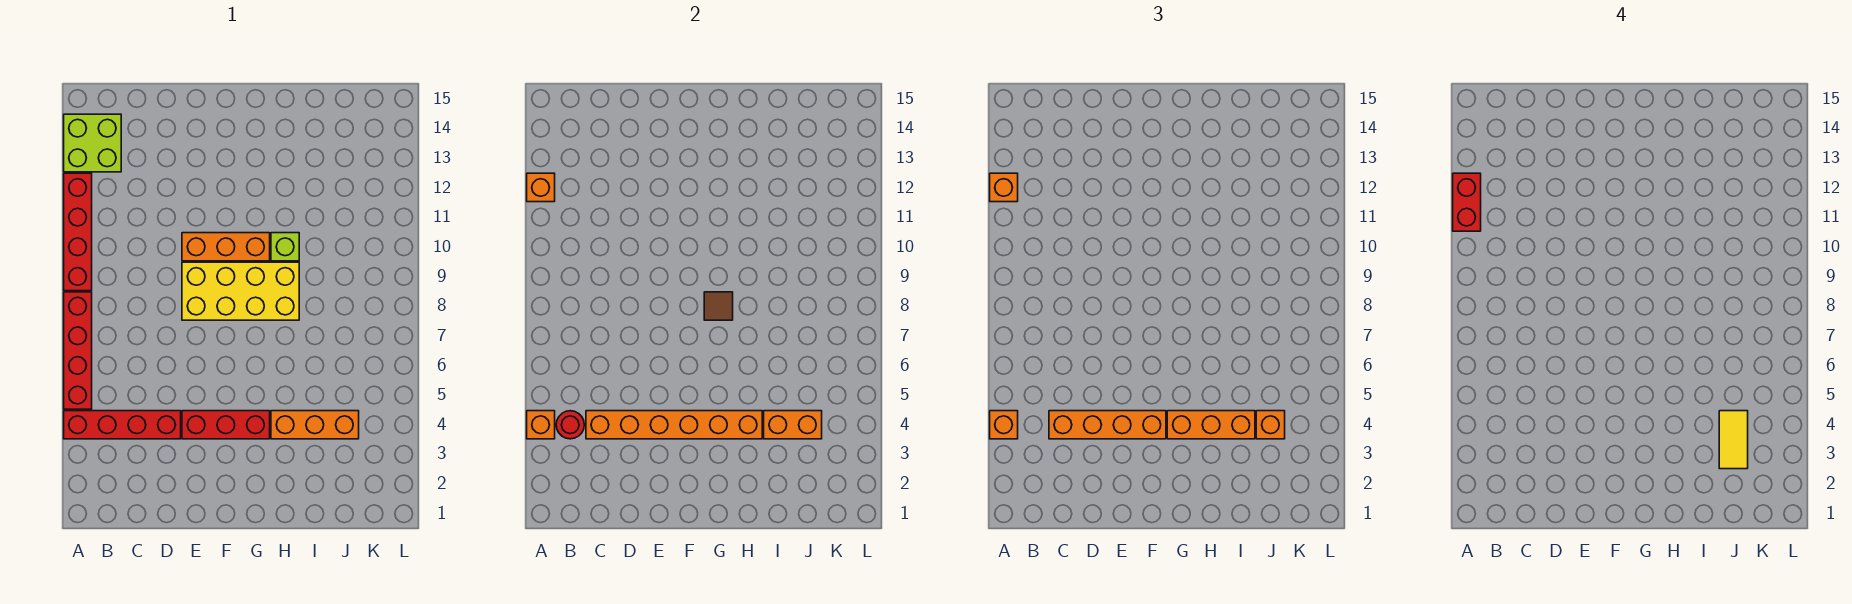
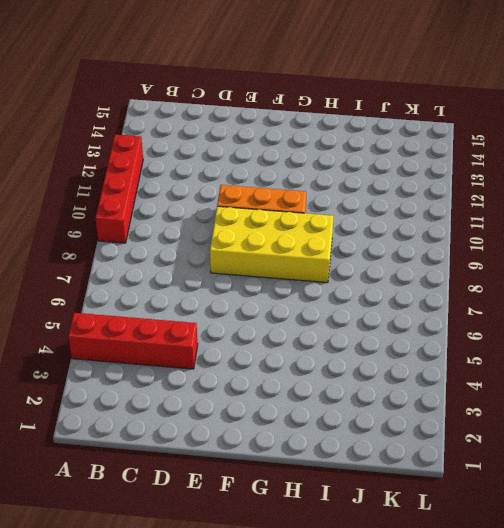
none -> red brick A5:A8 level 1
none -> lime brick A13:B14 level 1
none -> red brick E4:G4 level 1

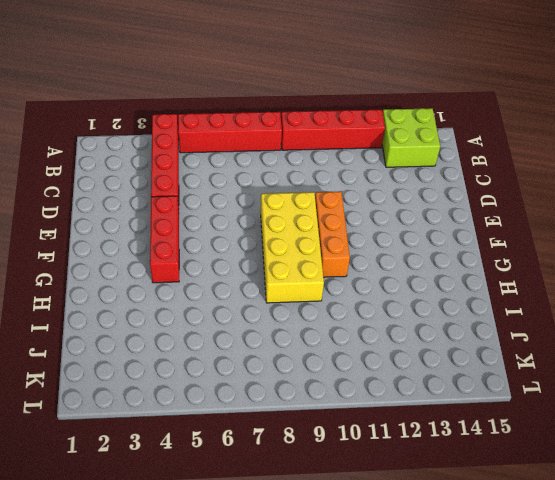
none -> orange brick H4:J4 level 1
none -> lime brick H10 level 1
none -> orange brick A4 level 2

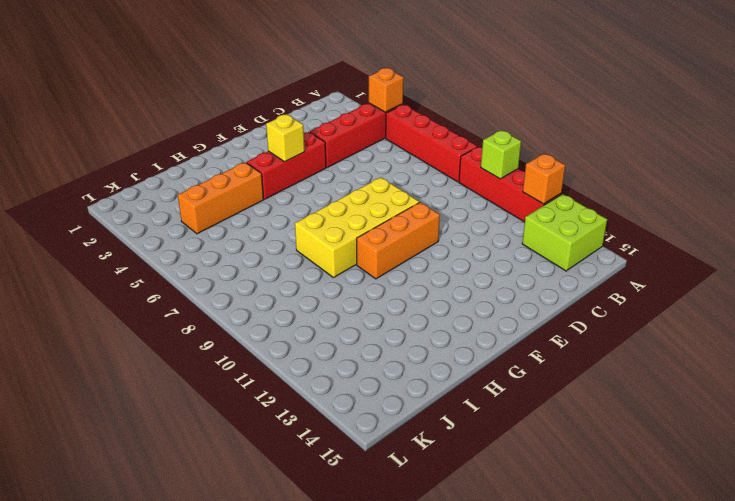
lime brick A10 level 2 -> lime brick H10 level 1
yellow brick F4 level 2 -> orange brick C4:H4 level 2
none -> red round brick B4 level 2
none -> brown tile G8 level 2
none -> orange brick I4:J4 level 2

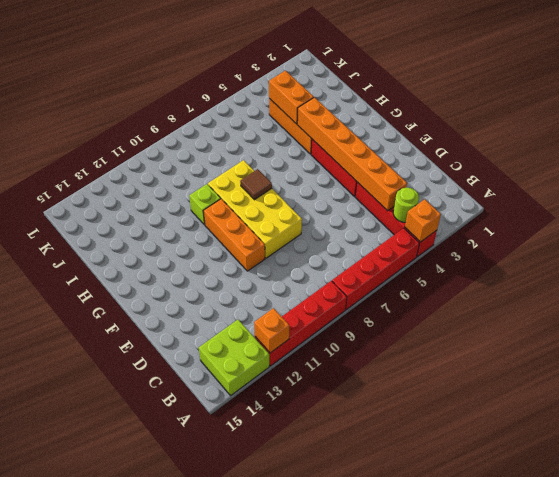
lime round brick B4 level 2 -> red round brick B4 level 2
none -> orange brick A4 level 3
none -> orange brick A12 level 3
none -> orange brick C4:F4 level 3

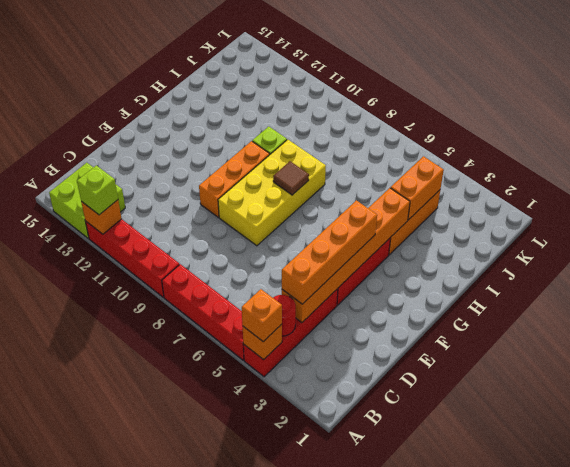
lime brick A12 level 3 -> orange brick A12 level 3
none -> orange brick G4:I4 level 3
none -> orange brick J4 level 3
none -> red brick A11:A12 level 4

